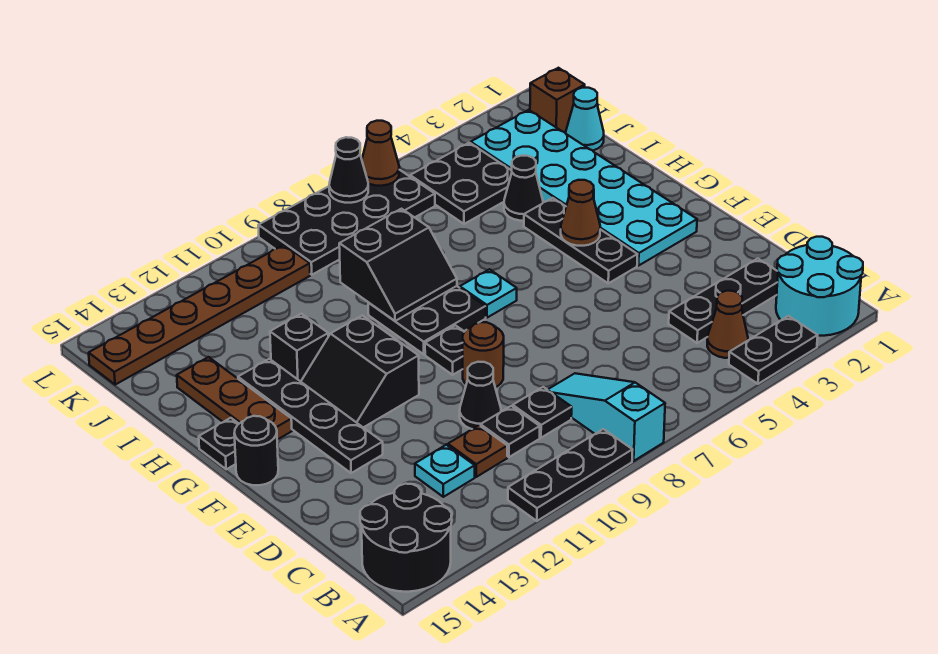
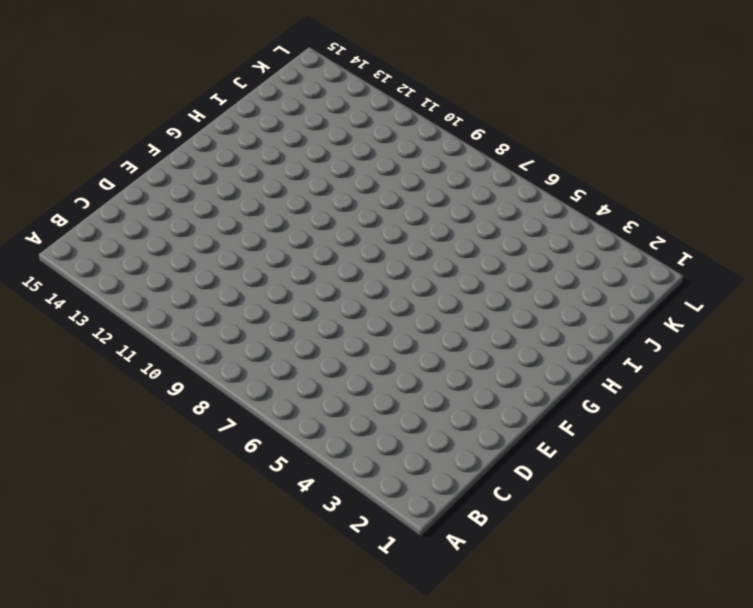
none -> cyan round brick A1:B2 level 1
none -> black plate A3:A4 level 1
none -> cyan slope A8:C8 level 1 top A
none -> black plate A9:A11 level 1

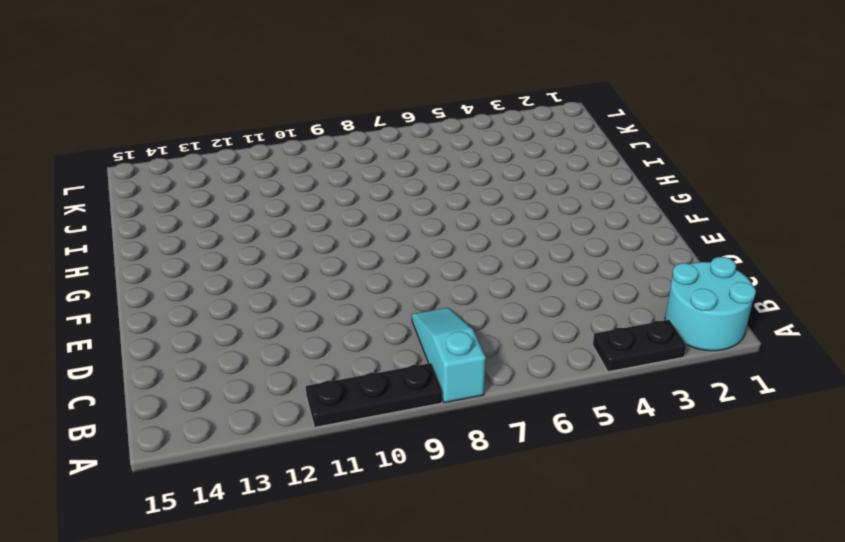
none -> black round brick A14:B15 level 1
none -> brown cone B4 level 1
none -> black plate C2:C4 level 1
none -> black plate C9 level 1

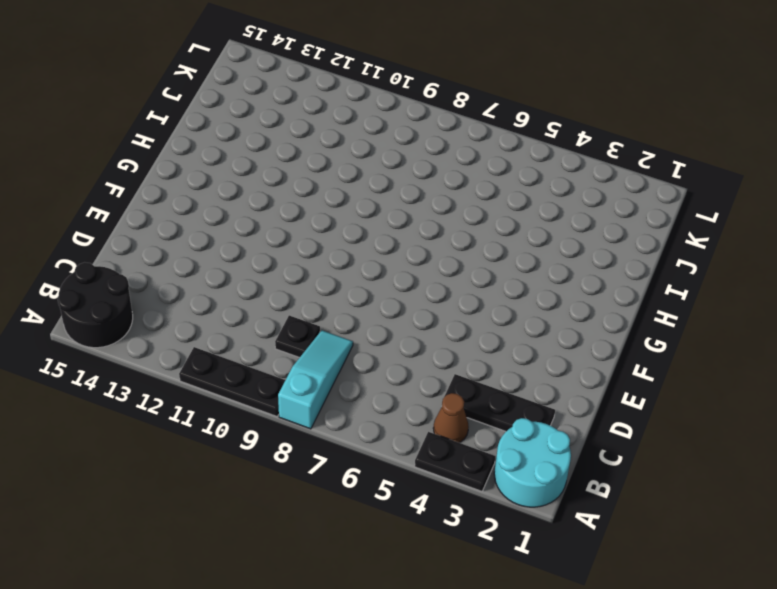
none -> black plate C10 level 1
none -> brown plate C11 level 1
none -> cyan plate C12 level 1
none -> black cone D10 level 1

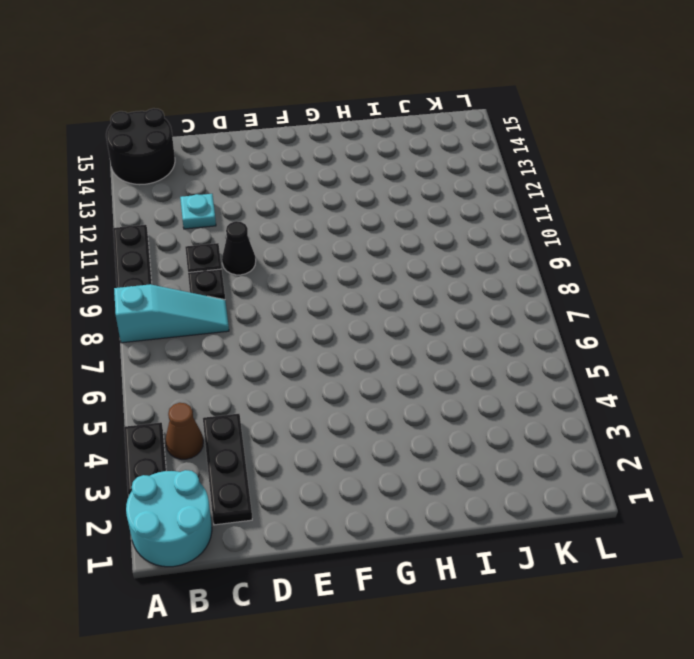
none -> brown plate C11 level 1
none -> brown round brick E9 level 1
none -> black plate E13:H13 level 1
none -> cyan plate F2:K3 level 1

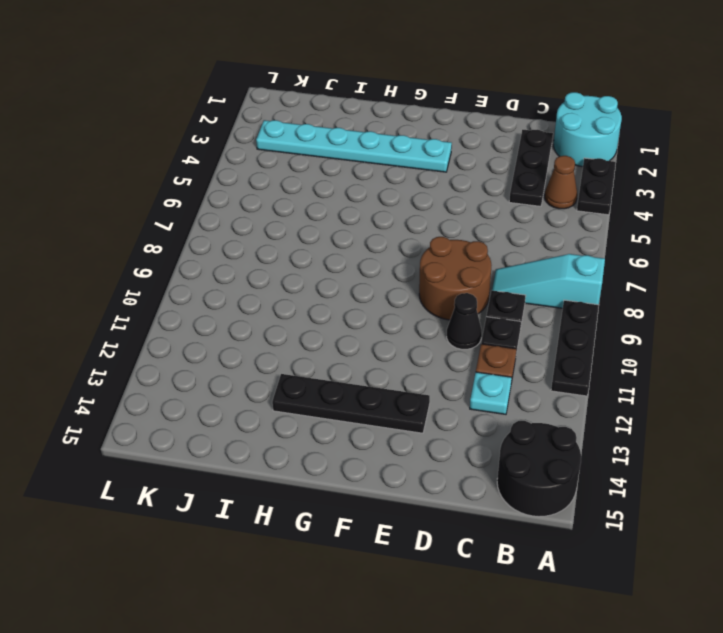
brown round brick D8:E9 level 1 -> brown round brick E9 level 1
cyan plate F3:K3 level 1 -> cyan plate F2:K3 level 1
none -> black plate F4:H4 level 1
none -> black plate F9 level 1
none -> black slope F11:G12 level 1 top 11
none -> black round brick F15 level 1

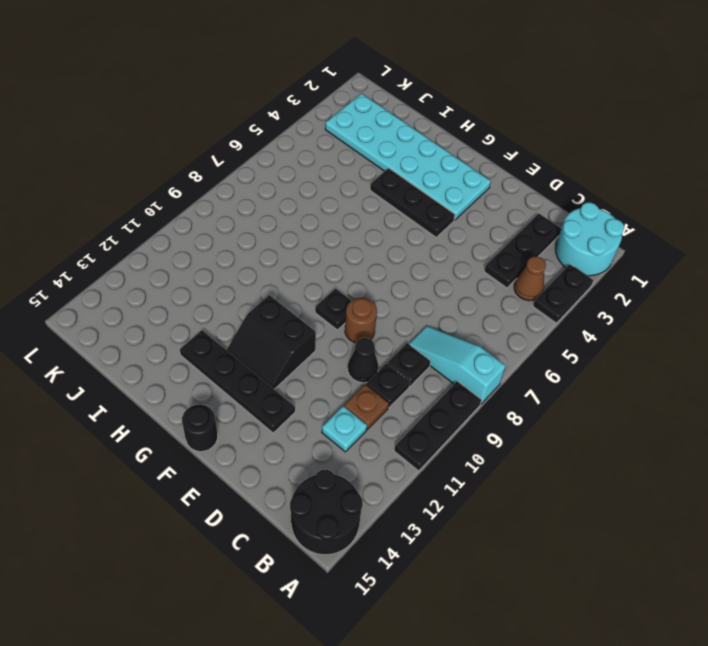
none -> cyan plate G7 level 1
none -> black plate G8:H9 level 1
none -> brown plate G14:I14 level 1
none -> black plate G15 level 1

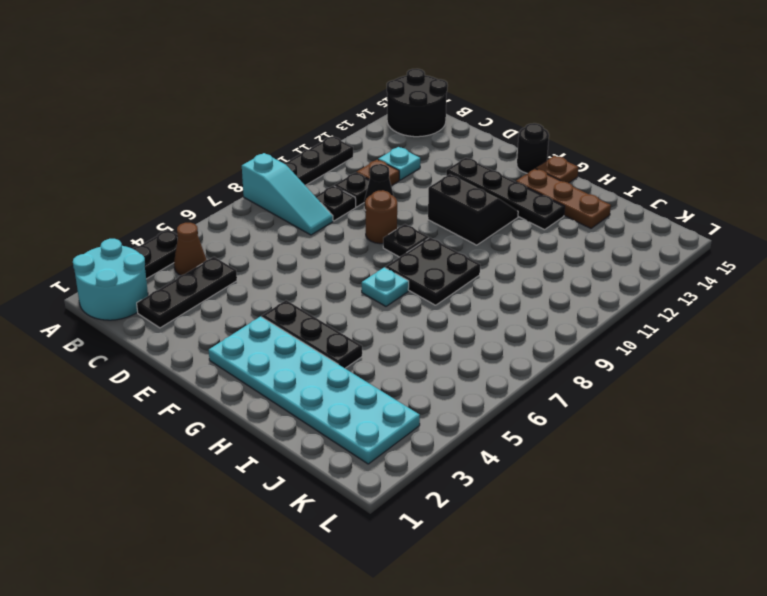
brown plate G15 level 1 -> black plate G15 level 1
none -> black brick H12 level 1
none -> black cone I4 level 1
none -> cyan cone J1 level 1
none -> black plate J4:K5 level 1

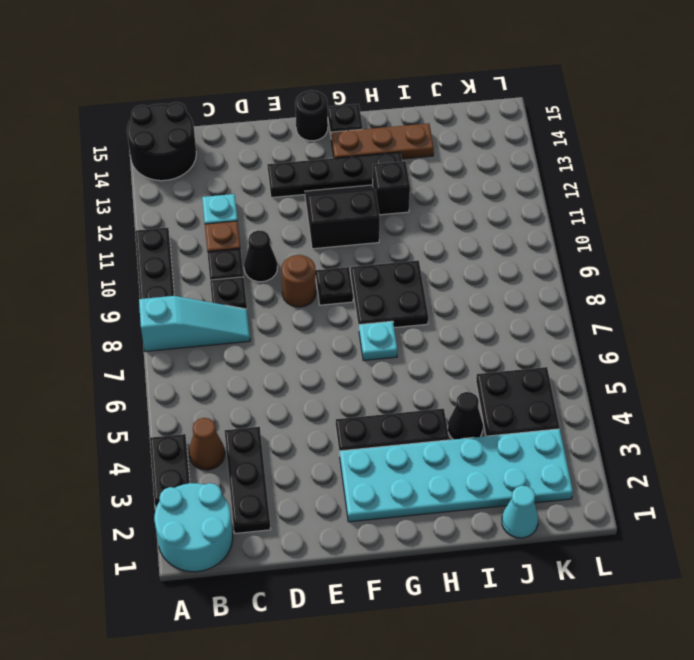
none -> brown brick K1 level 1
none -> black plate K6:L9 level 1
none -> brown plate K10:K15 level 1
none -> brown cone G4 level 2

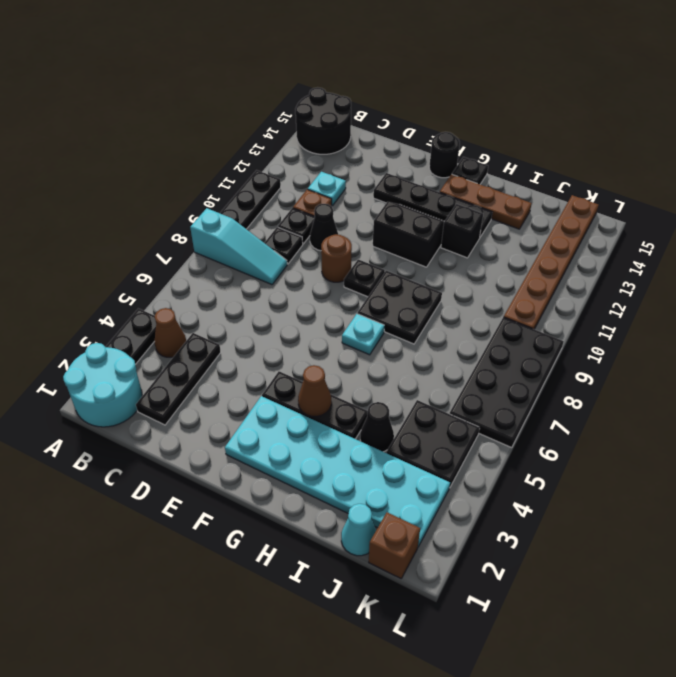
none -> black slope H8:I9 level 2 top I
none -> brown cone L6 level 2
none -> black cone L7 level 2

